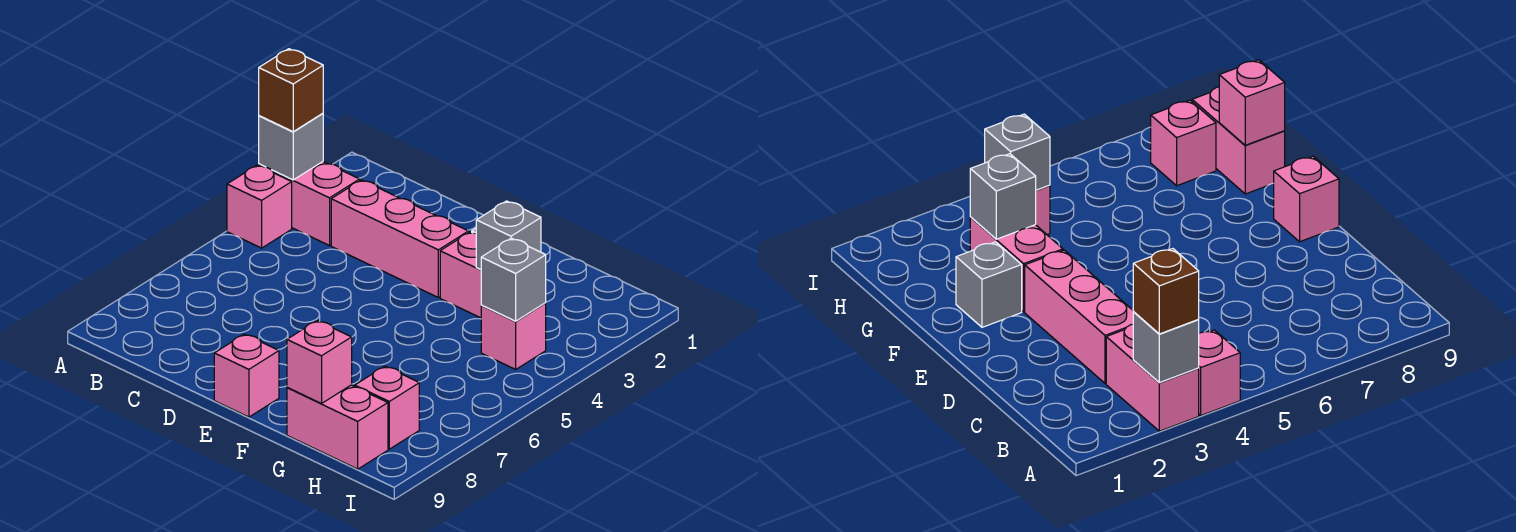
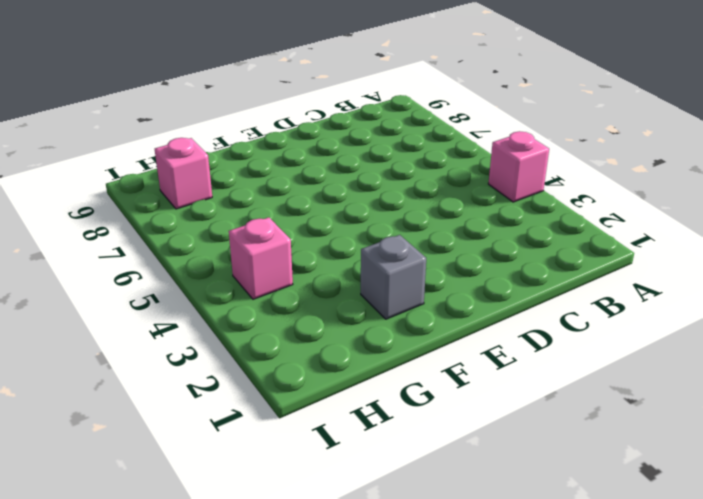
none -> pink brick A3:B3 level 1
none -> pink brick C3:E3 level 1
none -> pink brick E9 level 1

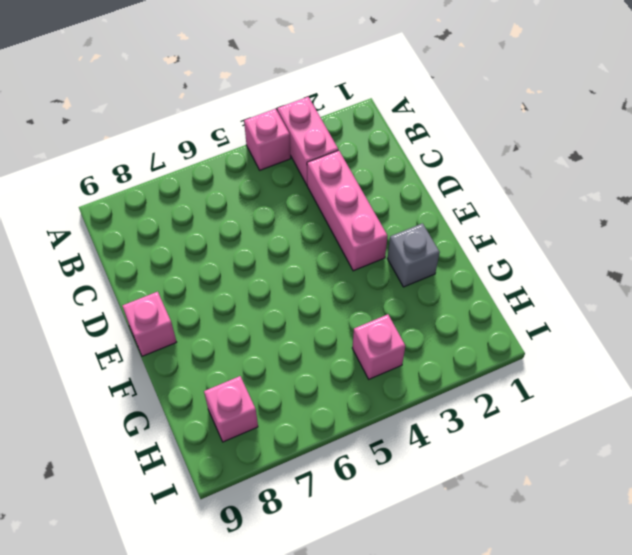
none -> pink brick F3:G3 level 1
none -> pink brick G9:H9 level 1
none -> grey brick A3 level 2

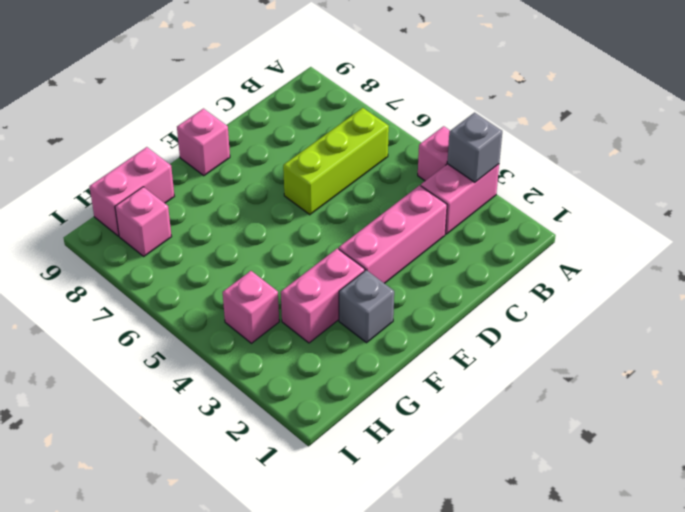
lime brick B6:D6 level 1 -> none
none -> grey brick G3 level 2
none -> pink brick G9 level 2
none -> grey brick H4 level 2

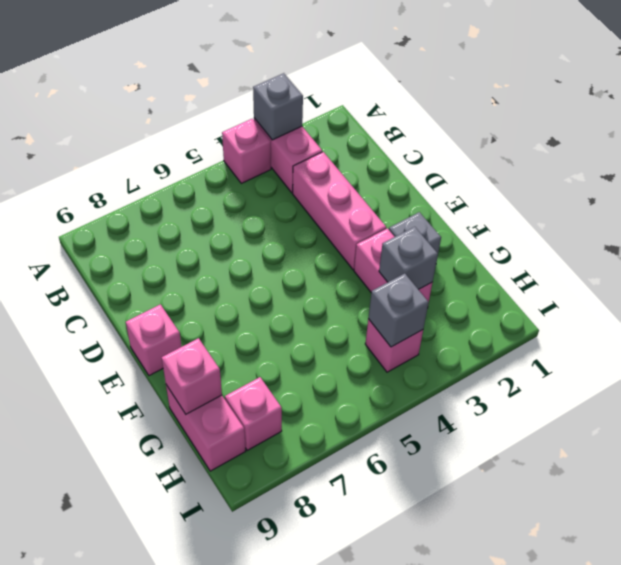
none -> brown brick A3 level 3

